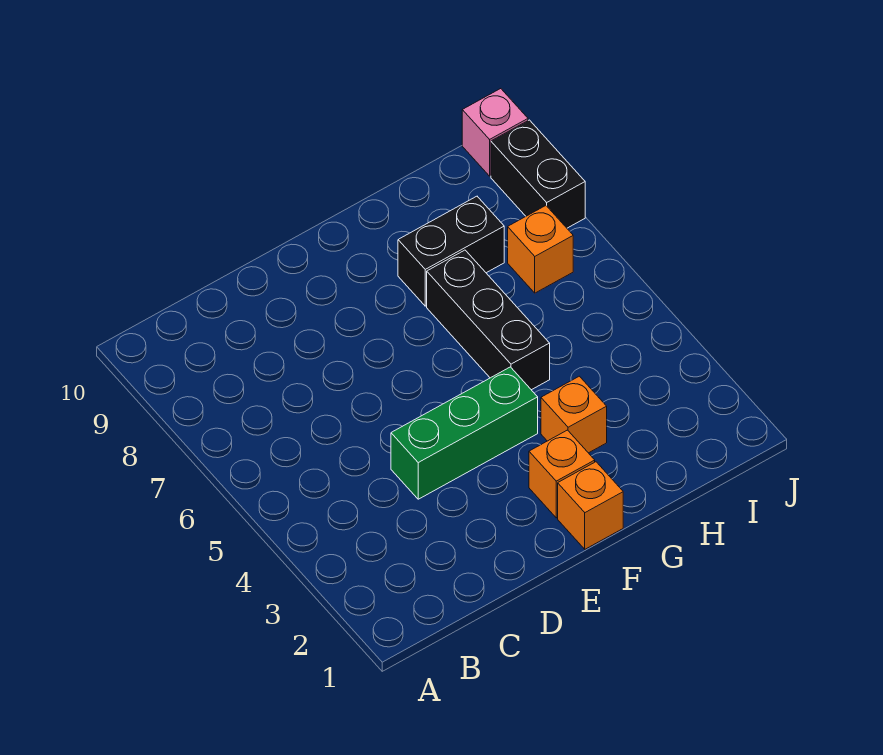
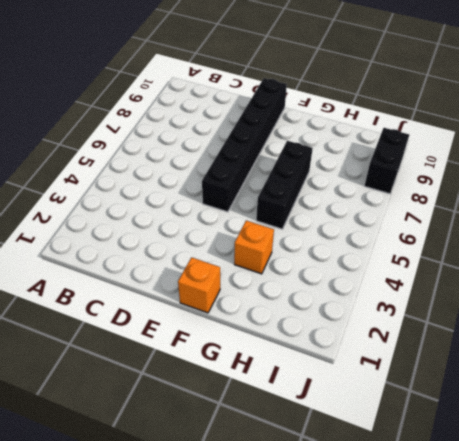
black brick E5:E10 level 1 -> none
none -> green brick D4:F4 level 1
none -> orange brick F2 level 1

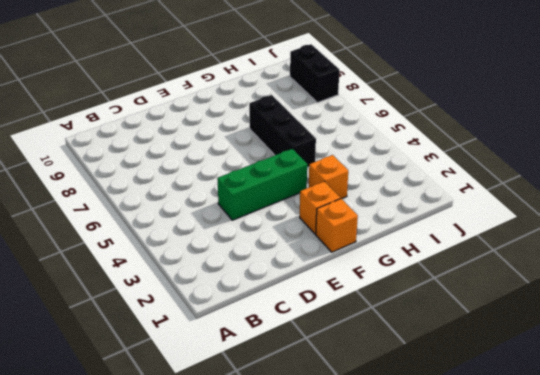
none -> black brick G8:H8 level 1
none -> orange brick I7 level 1

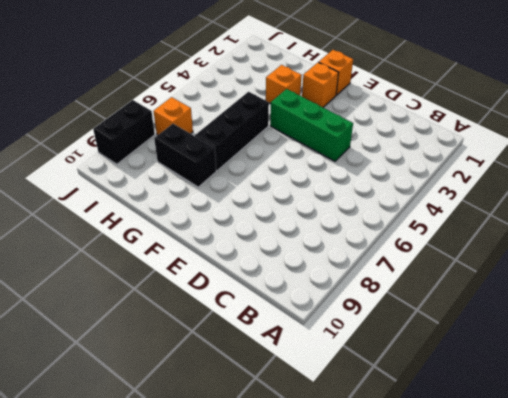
none -> pink brick J10 level 1

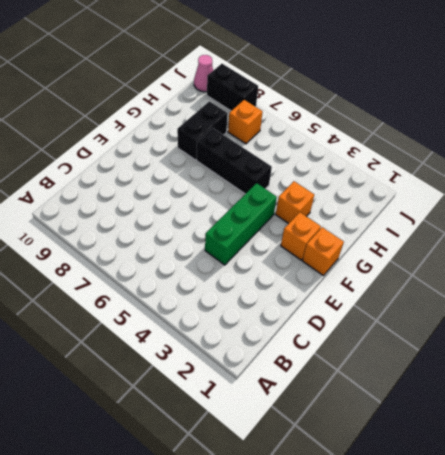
pink cone J10 level 1 -> pink brick J10 level 1

